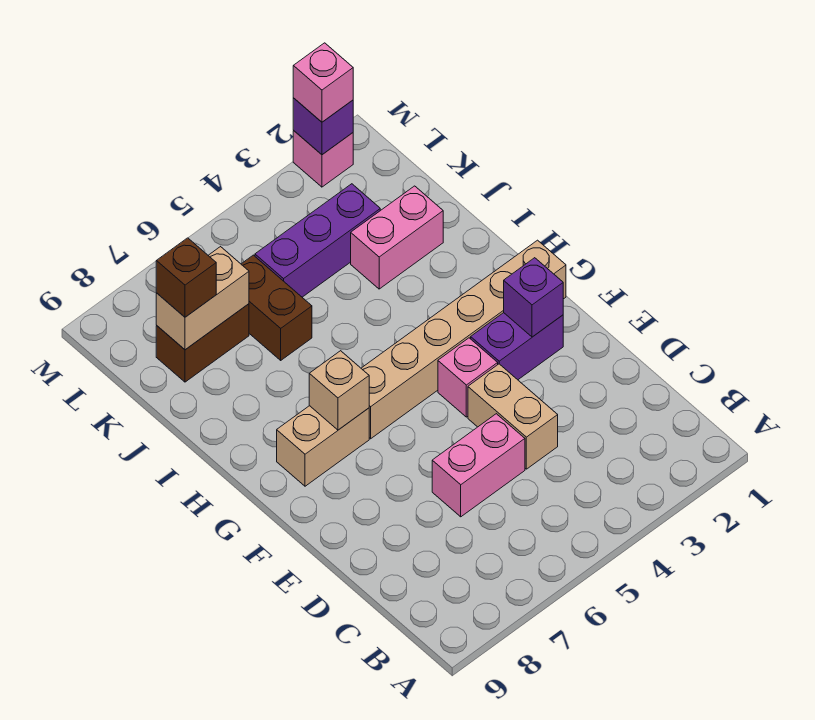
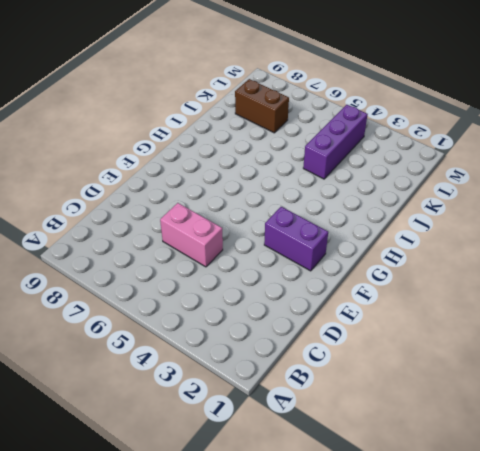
purple brick J4:L4 level 1 -> purple brick K3:K5 level 1
none -> tan brick D4:E4 level 1
none -> pink brick F4 level 1
none -> tan brick G1:G6 level 1

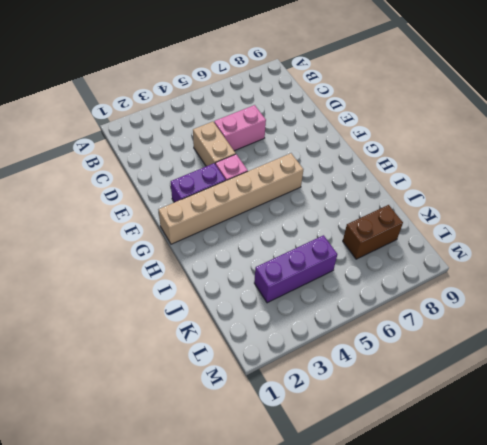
none -> tan brick G7:G8 level 1
none -> pink brick J2:J3 level 1
none -> brown brick J6:K6 level 1

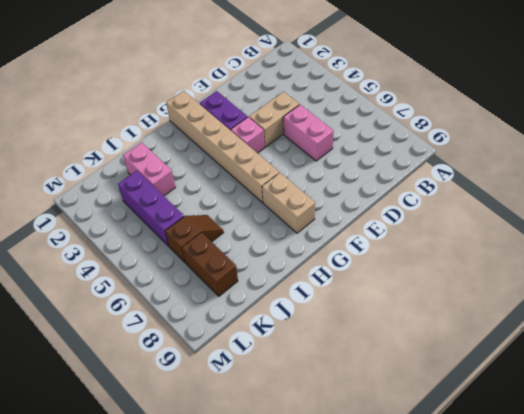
brown slope J6:K6 level 1 top K -> brown brick J6:K6 level 1
none -> pink brick M2 level 1
none -> purple brick F2 level 2
none -> tan brick G7 level 2

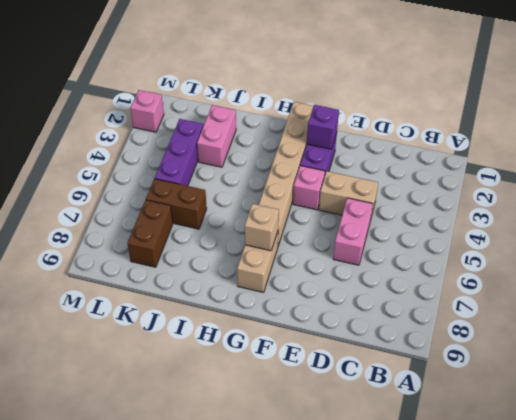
none -> tan brick K7:K8 level 2
none -> purple brick M2 level 2
none -> brown brick K8 level 3

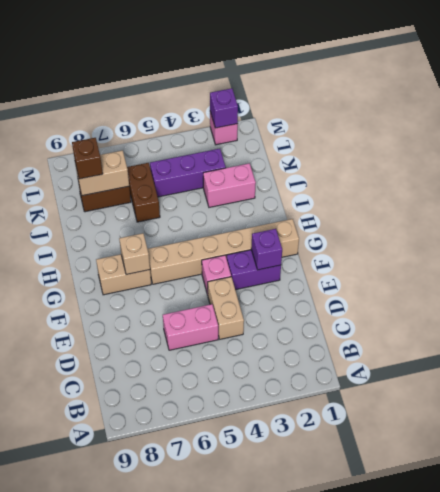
none -> pink brick M2 level 3

